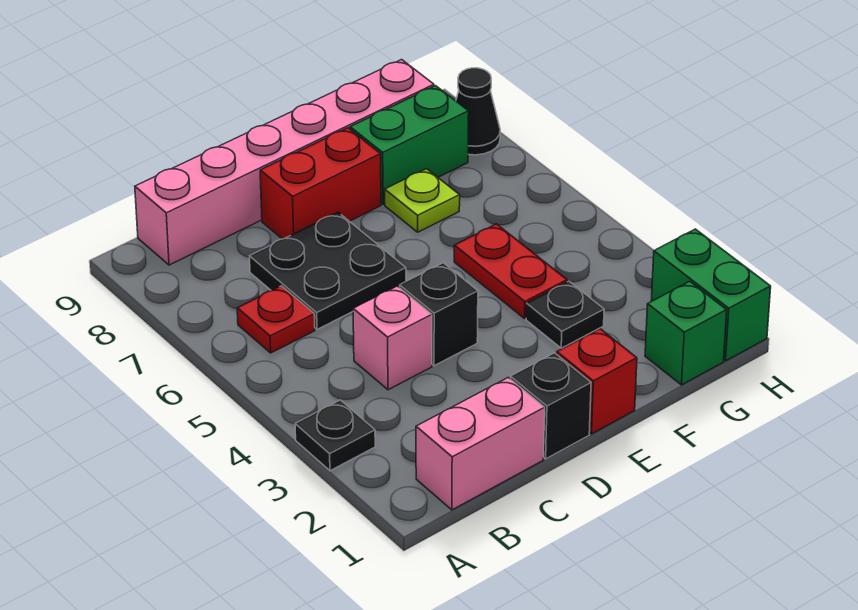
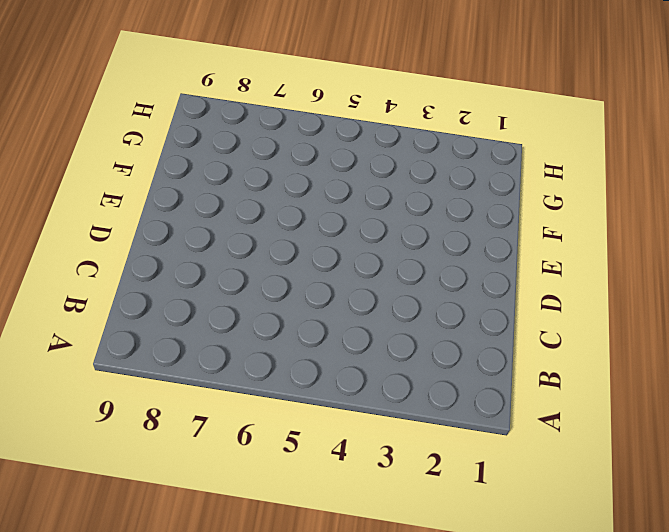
none -> black plate A3 level 1
none -> pink brick B1:C1 level 1
none -> red plate B6 level 1

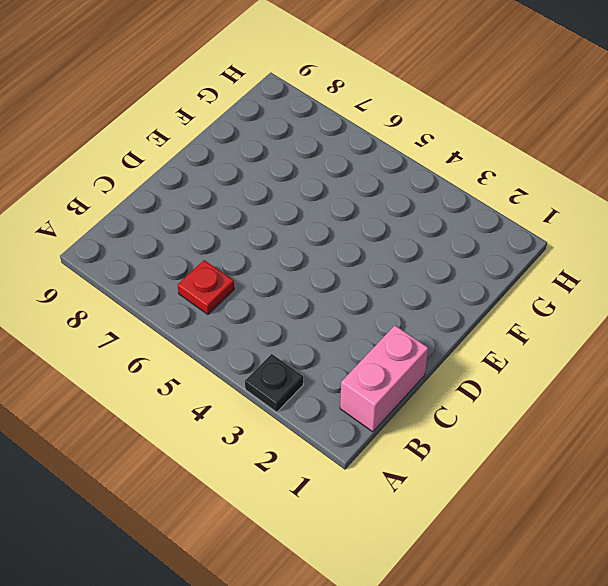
none -> pink brick B9:G9 level 1
none -> pink brick C4 level 1
none -> black plate C6:D7 level 1

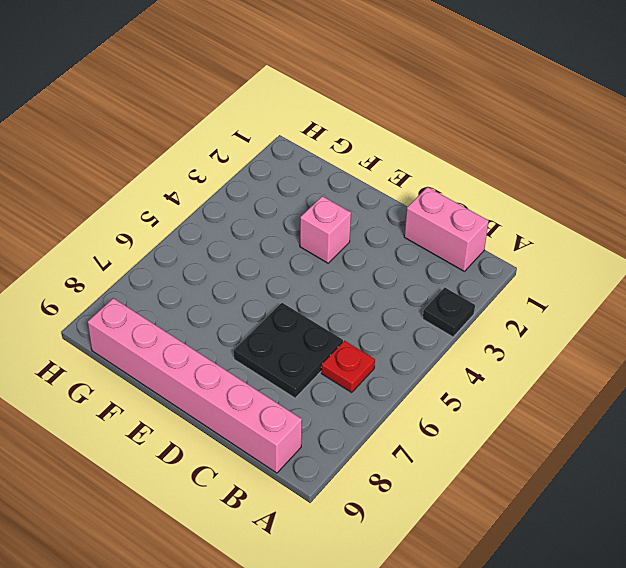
pink brick E3 level 1 -> pink brick C4 level 1
none -> black brick D1 level 1
none -> black brick D4 level 1
none -> red brick D8:E8 level 1

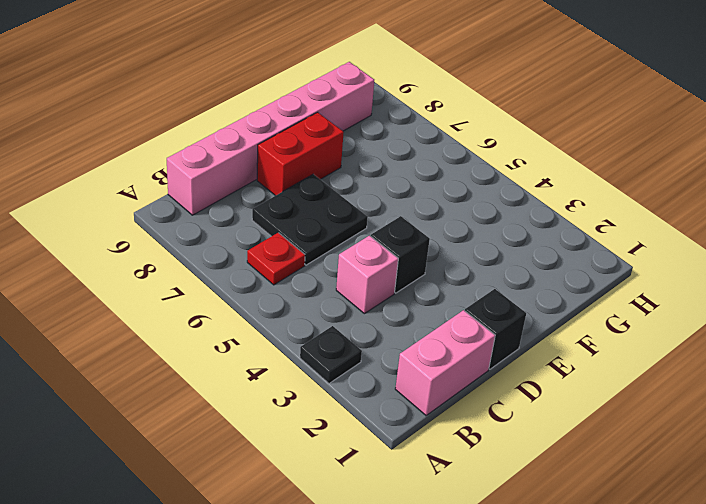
none -> red brick E1 level 1
none -> black plate F3 level 1
none -> red plate F4:F5 level 1

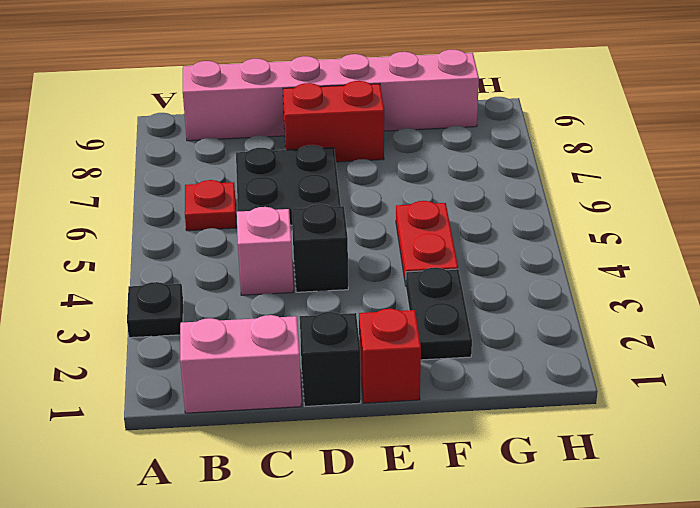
black plate F2:F3 level 1 -> black plate F3 level 1
none -> lime plate F7 level 1
none -> green brick F8:G8 level 1
none -> green brick G1 level 1

